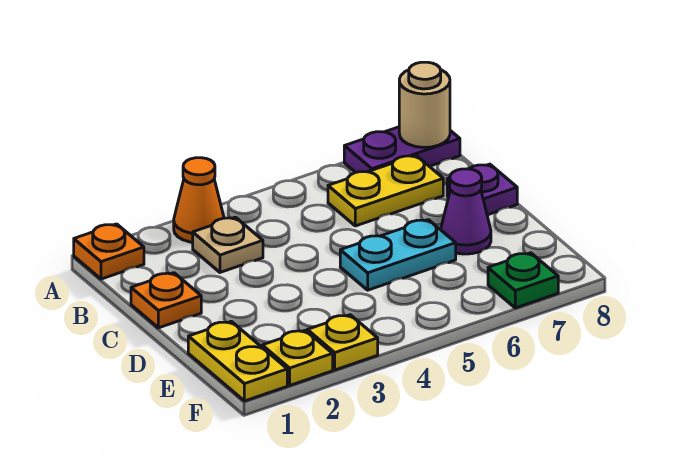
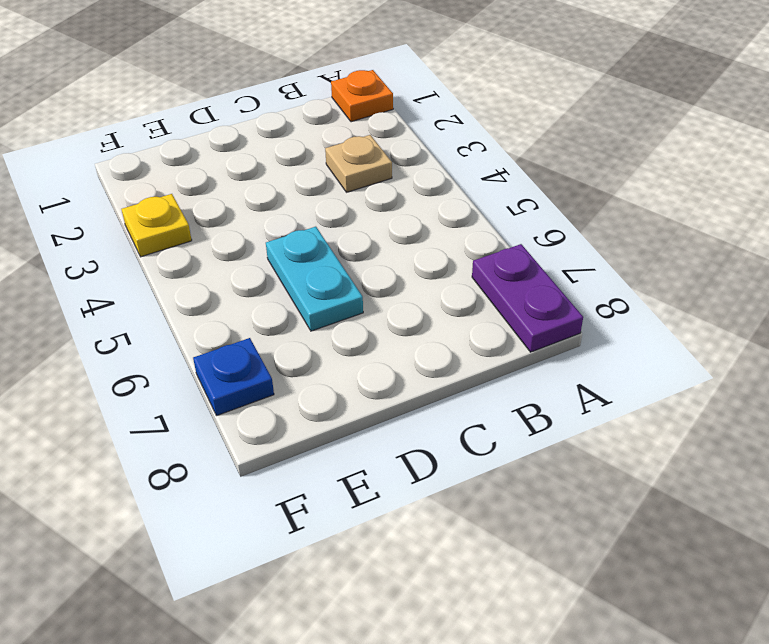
blue plate F7 level 1 -> green plate F7 level 1
none -> orange cone A3 level 1
none -> yellow plate B6:B7 level 1
none -> orange plate C1 level 1

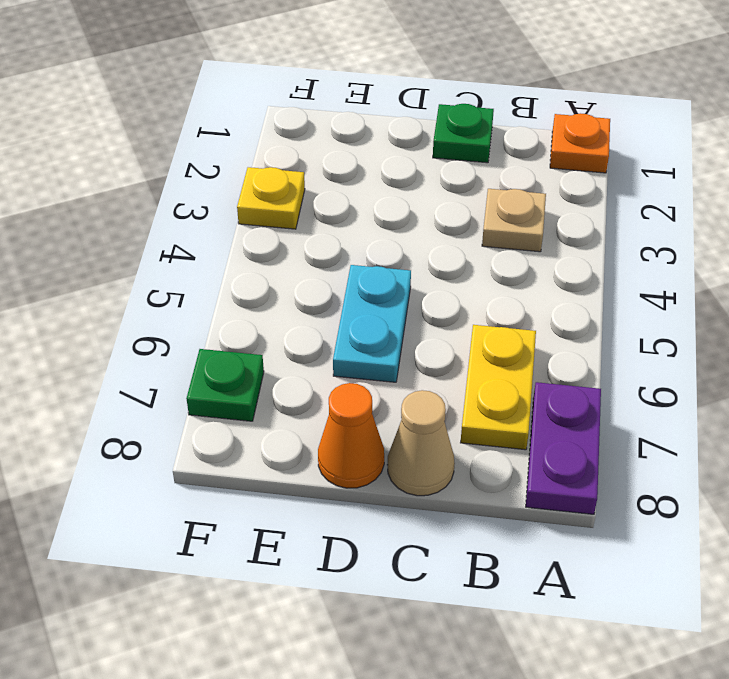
green plate C1 level 1 -> orange plate C1 level 1
tan cone C8 level 1 -> purple plate C8 level 1
orange cone D8 level 1 -> orange cone A3 level 1
none -> purple cone D7 level 1
none -> yellow plate E1:F1 level 1
none -> yellow plate F2 level 1

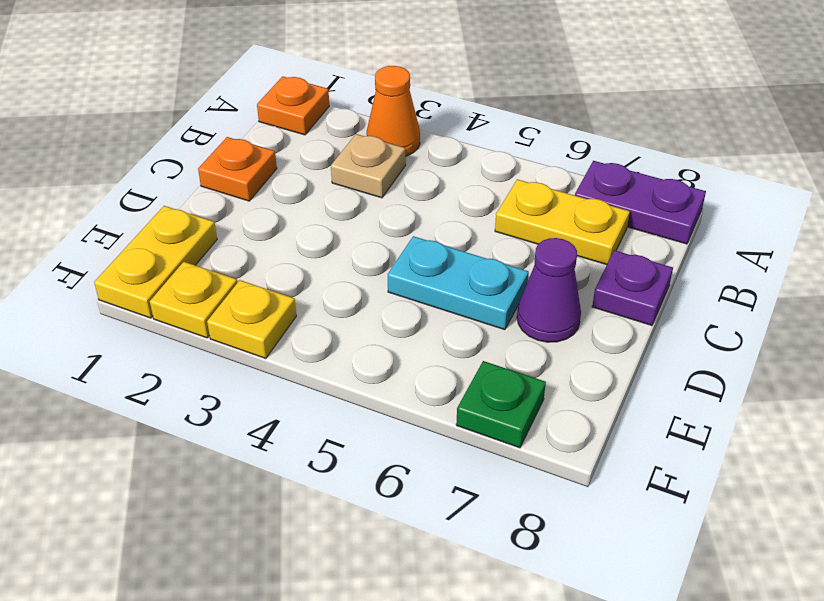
none -> tan round brick A8 level 2

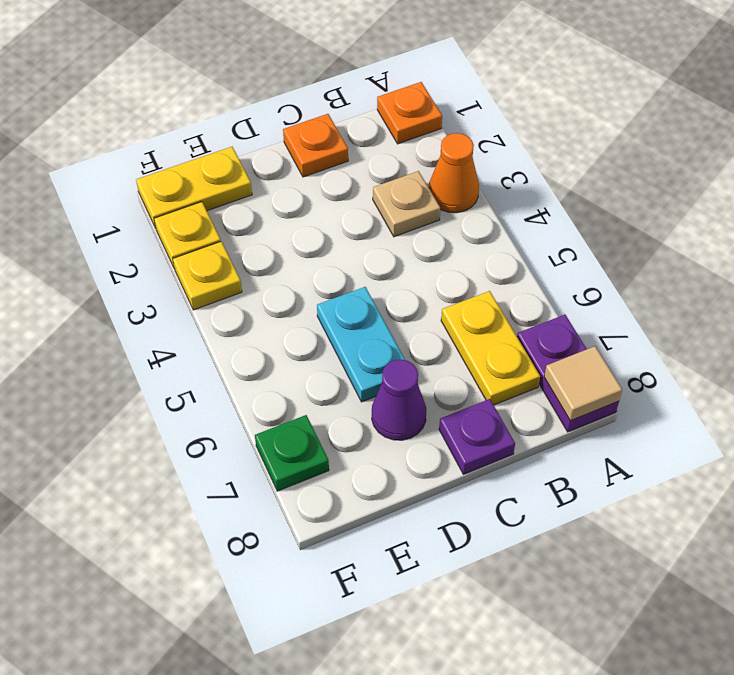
tan tile A8 level 2 -> tan round brick A8 level 2

